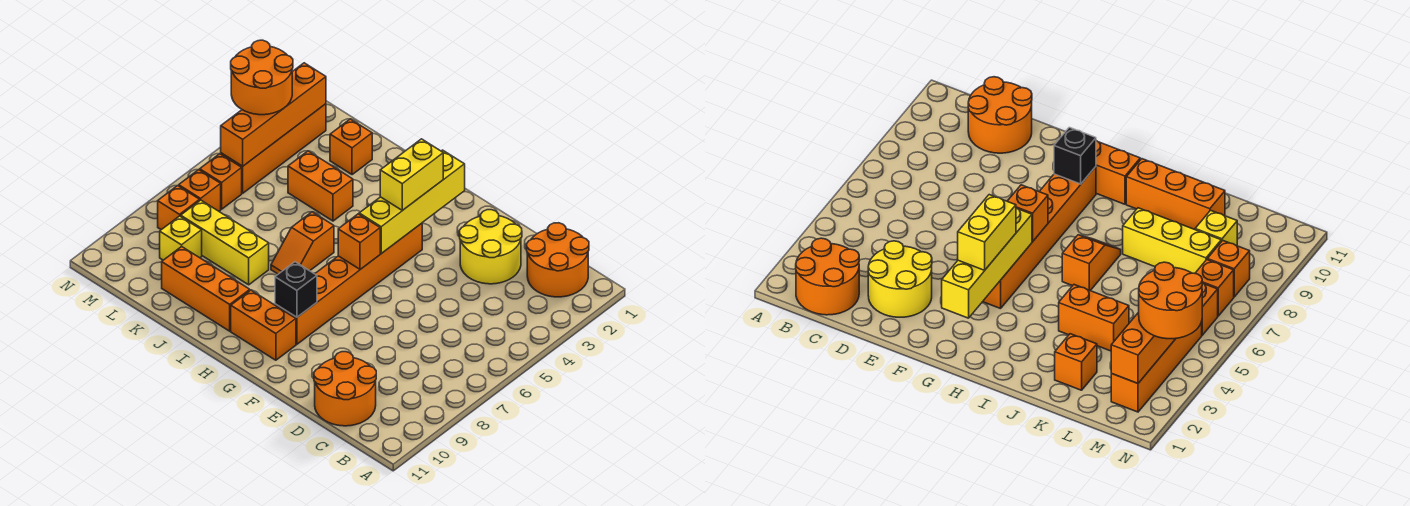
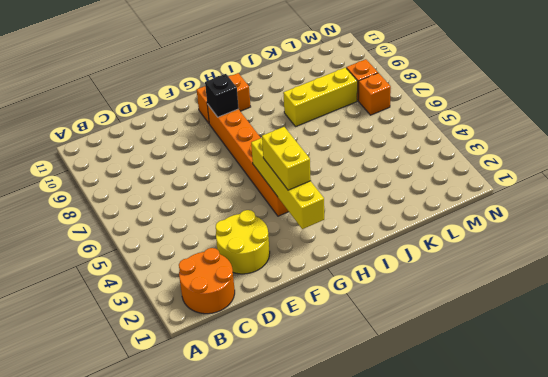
none -> orange round brick C10:D11 level 1
none -> orange slope I6:I7 level 1 top 6
none -> orange brick I10:K10 level 1

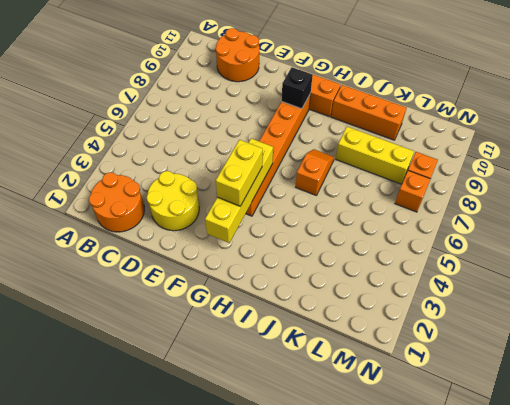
none -> orange brick J4:K4 level 1
none -> orange brick K2 level 1
none -> yellow brick L9 level 1

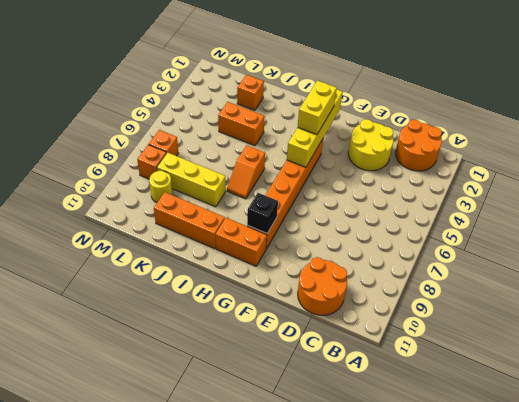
yellow round brick L9 level 1 -> yellow brick L9 level 1
none -> orange brick M2:M5 level 1
none -> orange brick M6 level 1
none -> orange brick G6 level 2

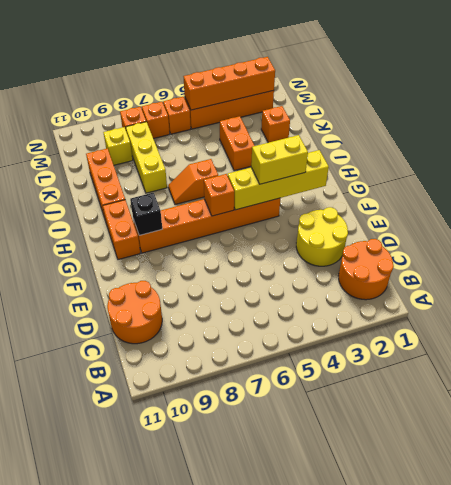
none -> orange round brick M3:N4 level 3

